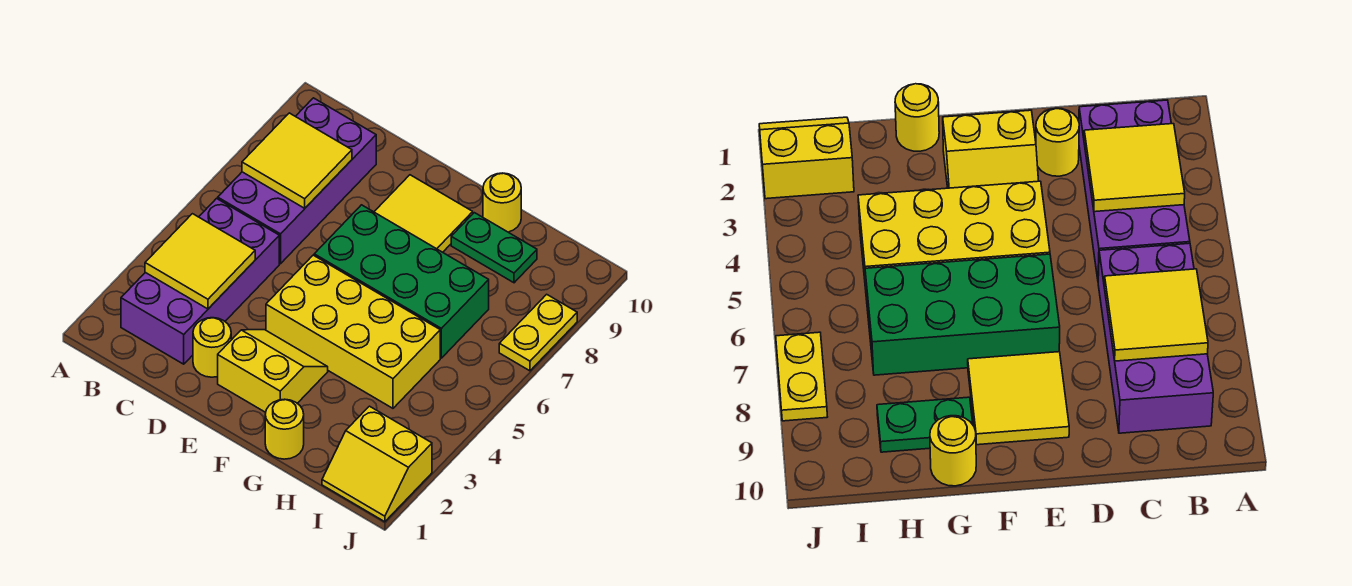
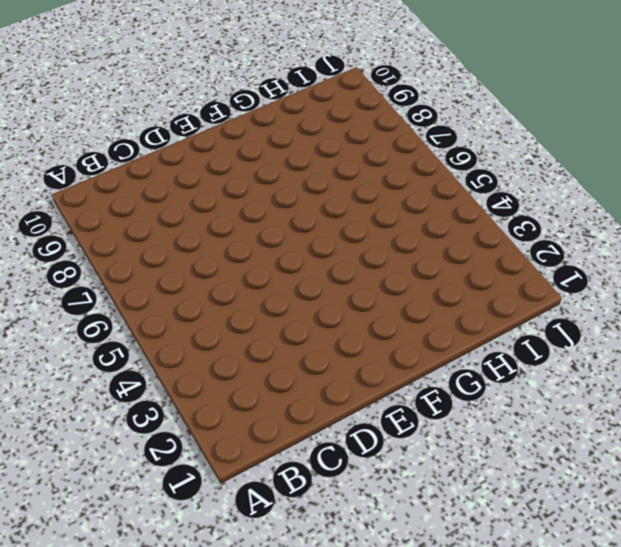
none -> purple brick B2:C5 level 1
none -> purple brick B6:C9 level 1
none -> yellow round brick D2 level 1

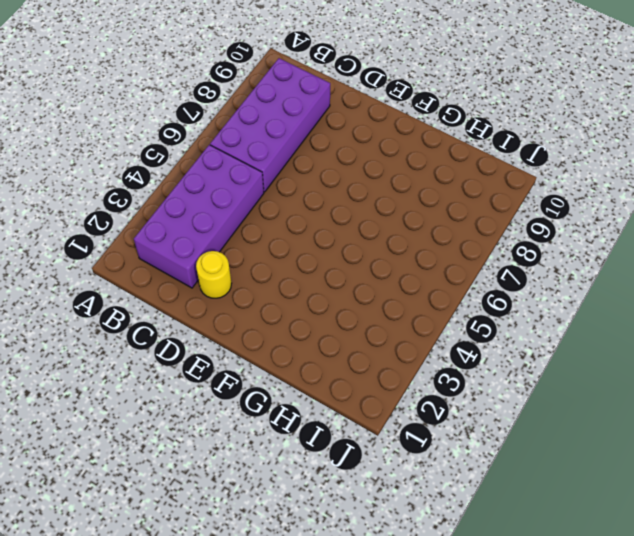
none -> yellow slope E2:F3 level 1 top 2
none -> yellow brick E4:H5 level 1
none -> green brick E6:H7 level 1

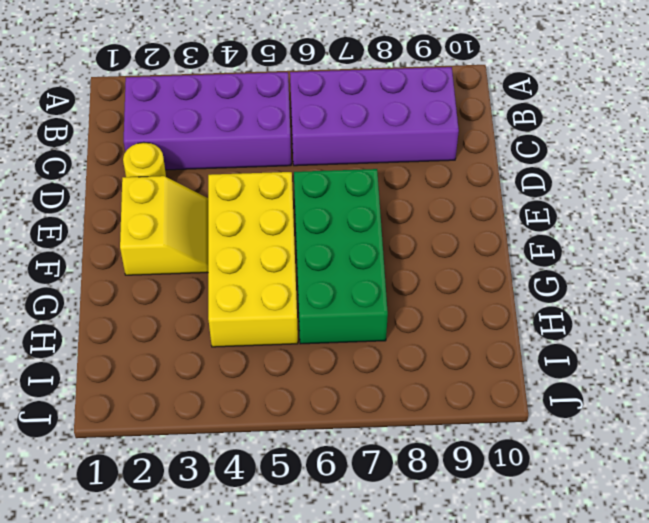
none -> yellow tile E8:F9 level 1
none -> yellow round brick G1 level 1
none -> green plate G9:H9 level 1

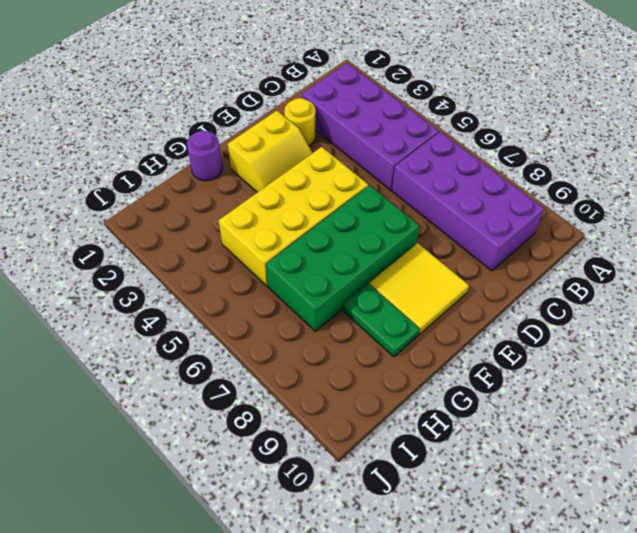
purple round brick G1 level 1 -> yellow round brick G1 level 1
green plate G8:G9 level 1 -> green plate G9:H9 level 1
none -> yellow round brick G10 level 1
none -> yellow slope I1:J2 level 1 top 2
none -> yellow plate J7:J8 level 1

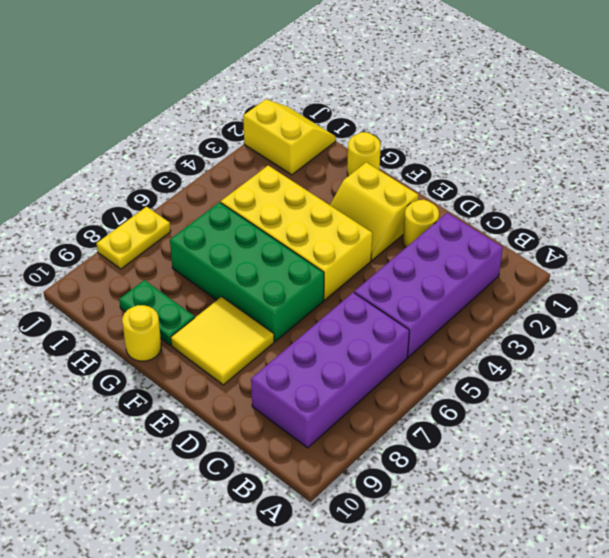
none -> yellow tile B3:C4 level 2
none -> yellow tile B7:C8 level 2

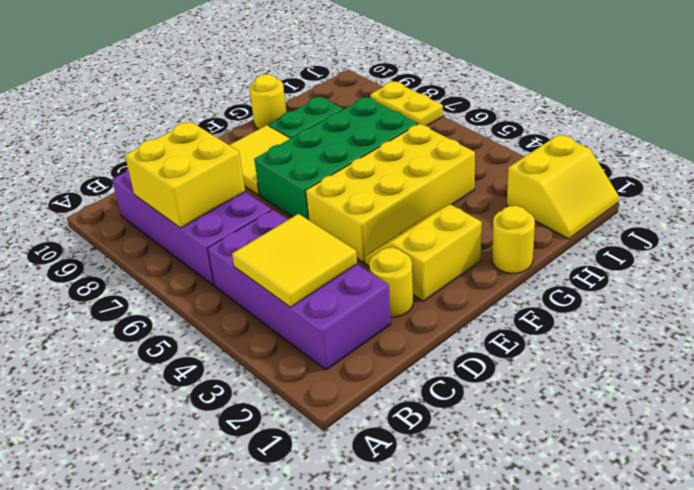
yellow brick B7:C8 level 2 -> yellow tile B7:C8 level 2

